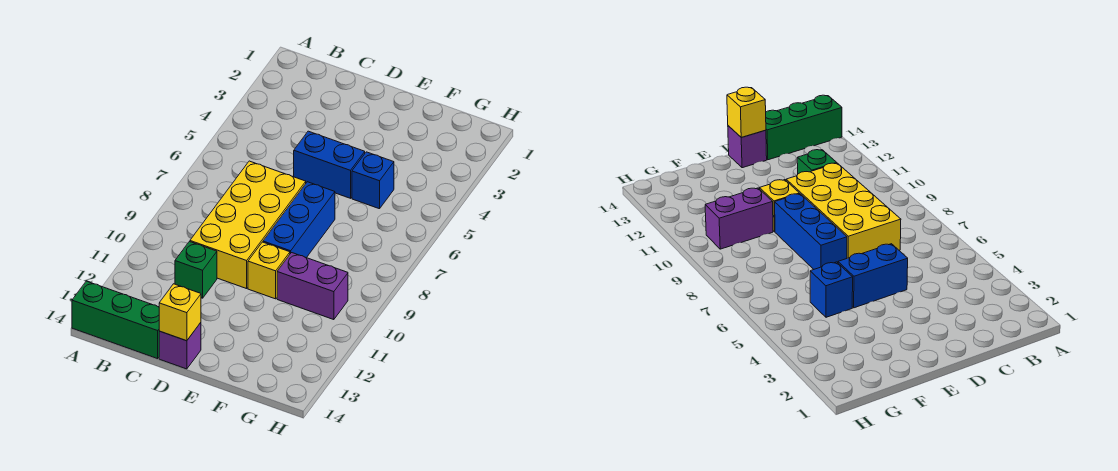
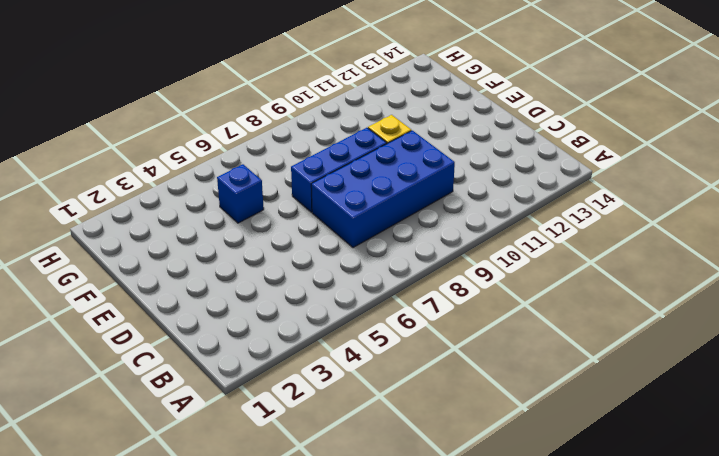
blue brick C7:D10 level 1 -> yellow brick C7:D10 level 1
none -> green brick A14:C14 level 1
none -> green brick C11 level 1

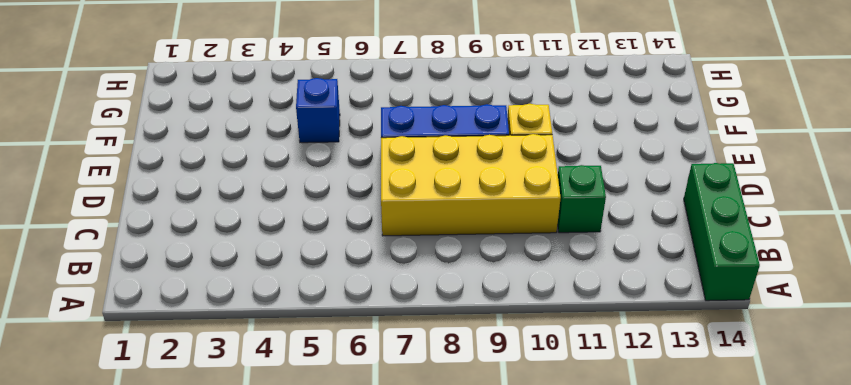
none -> blue brick D5:E5 level 1
none -> purple brick D14 level 1

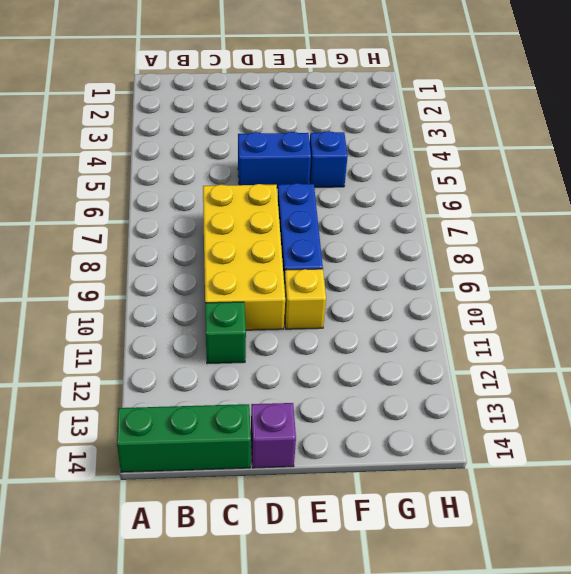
none -> purple brick F10:G10 level 1
none -> yellow brick D14 level 2

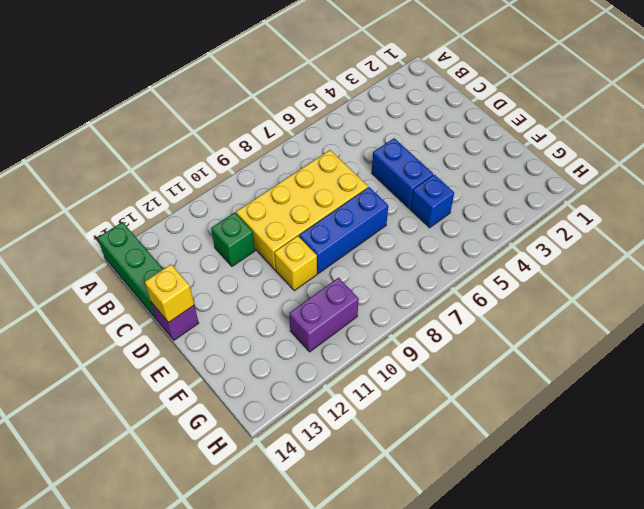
purple brick G10:G11 level 1 -> purple brick F10:G10 level 1

